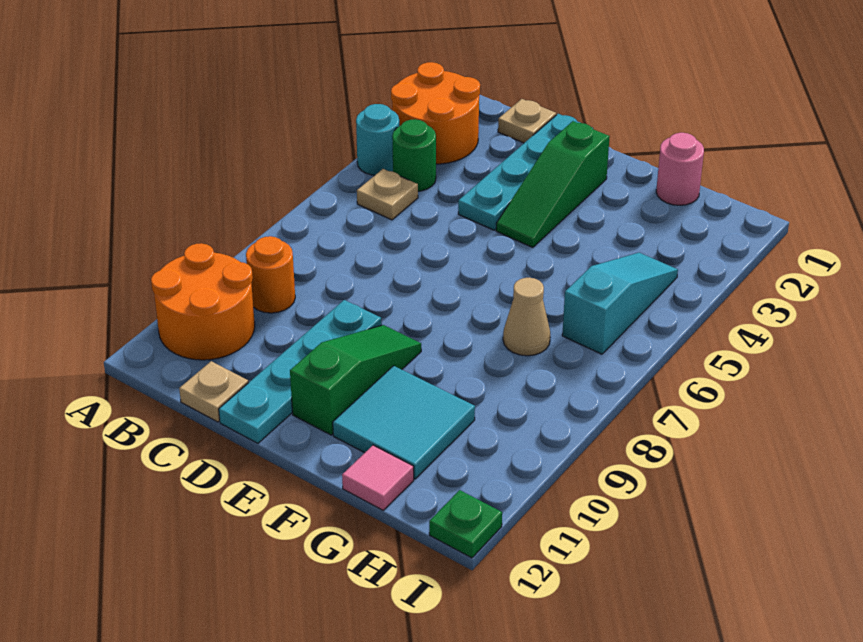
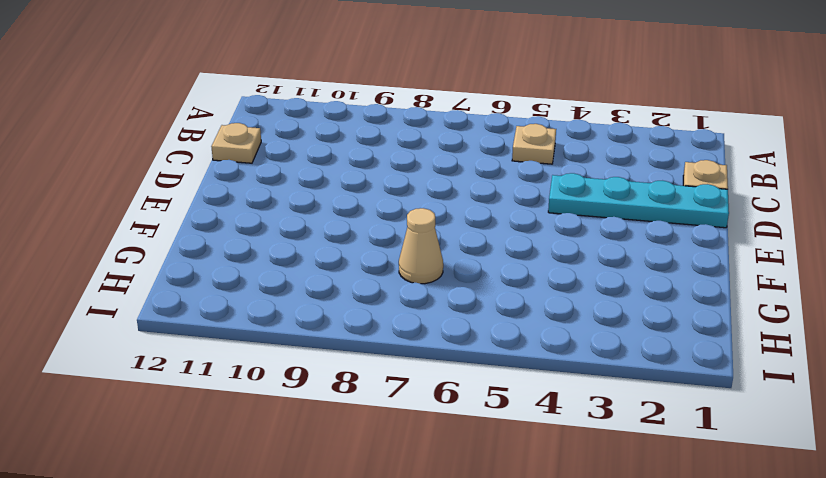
none -> orange round brick A2:B3 level 1
none -> cyan round brick A4 level 1
none -> orange round brick A10:B11 level 1

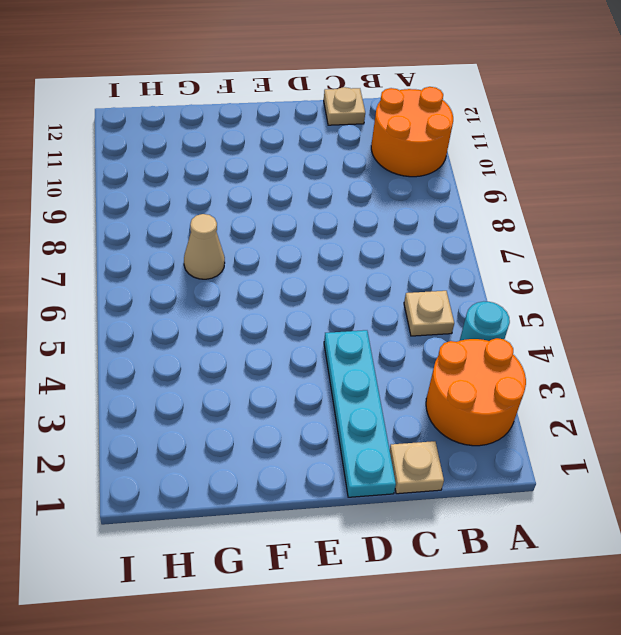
none -> green round brick B4 level 1
none -> orange round brick B9 level 1
none -> cyan plate D9:D12 level 1

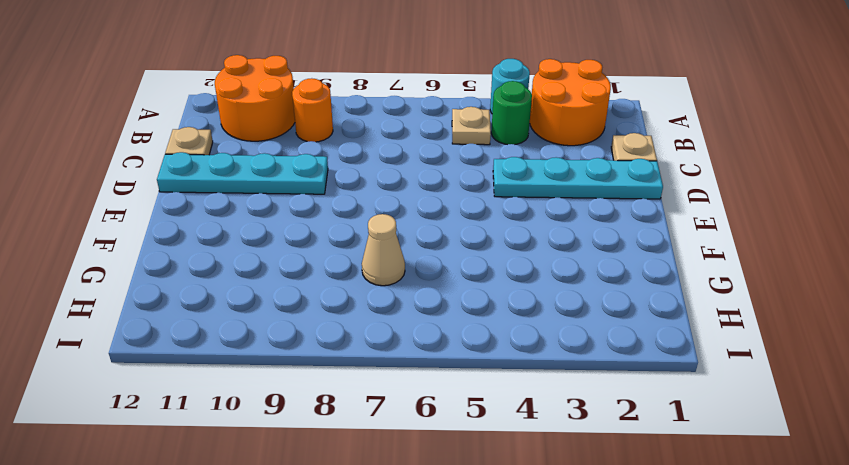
none -> green slope E2:E4 level 1 top 2
none -> green slope E9:E11 level 1 top 11
none -> cyan tile F10:G11 level 1

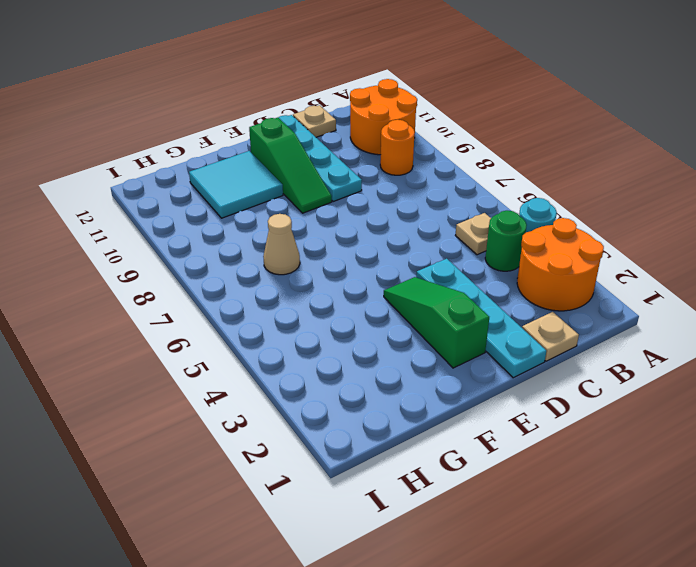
none -> pink round brick G1 level 1
none -> pink tile G12 level 1
none -> cyan slope H4:H6 level 1 top 6

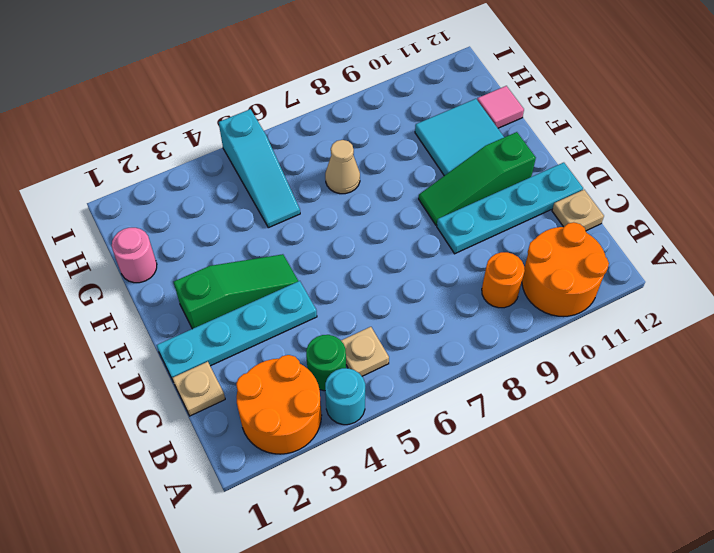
cyan slope G5:I5 level 1 top I -> cyan slope H4:H6 level 1 top 6
none -> green plate I12 level 1

